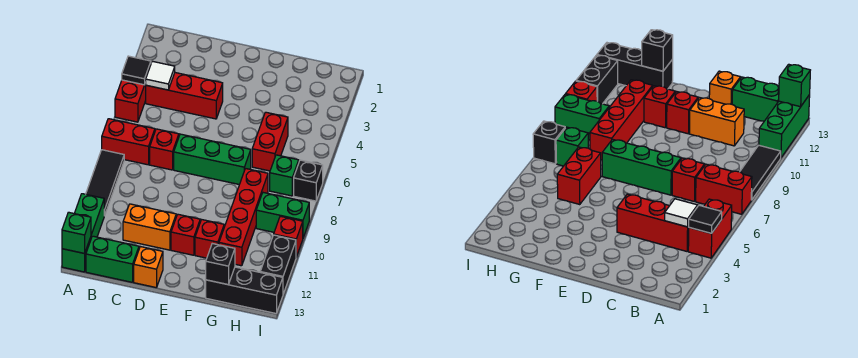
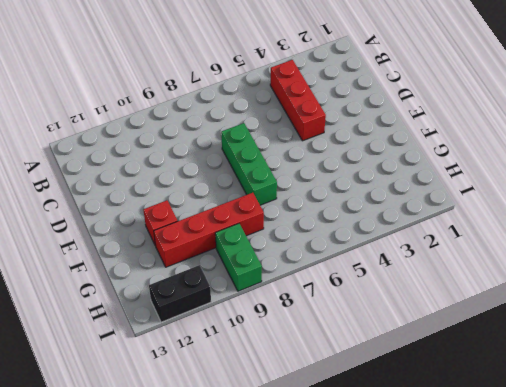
none -> red brick A4:A5 level 1
none -> red brick A7:B7 level 1
none -> black tile A8:A10 level 1

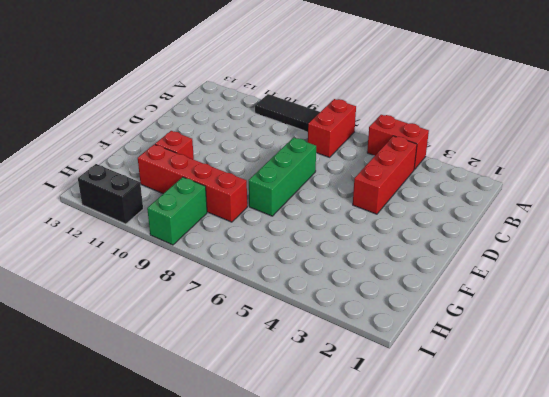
none -> green brick A11:A13 level 1
none -> green brick B13:C13 level 1
none -> red brick C7 level 1

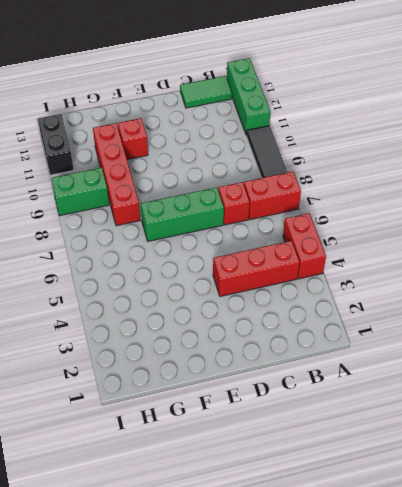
green tile B13:C13 level 1 -> green brick B13:C13 level 1
none -> orange brick C11:D11 level 1
none -> orange brick D13 level 1
none -> red brick E11 level 1

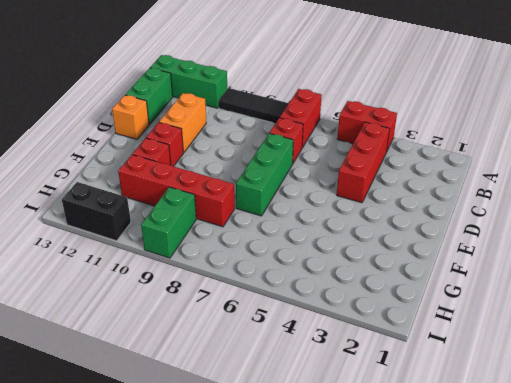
none -> red brick G5:G6 level 1
none -> black brick G13:I13 level 1
none -> green brick H7 level 1

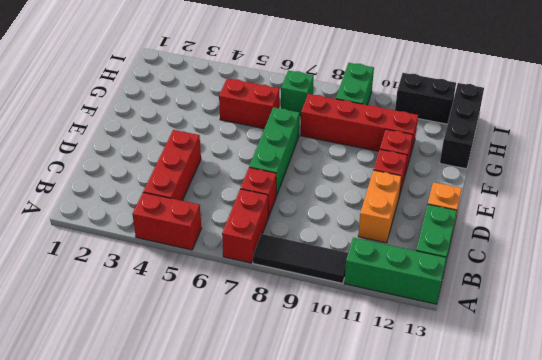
none -> black brick I7 level 1
none -> red brick I10 level 1
none -> black tile A4 level 2

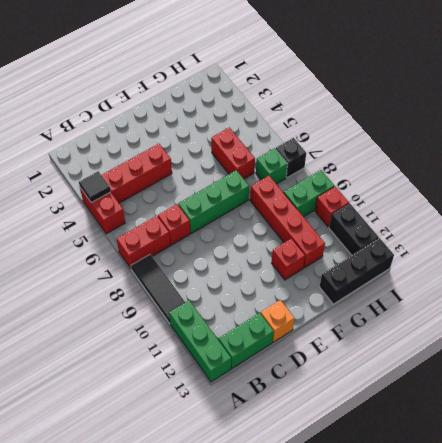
none -> orange brick C11:D11 level 1
none -> red brick E11 level 1
none -> green brick A13 level 2

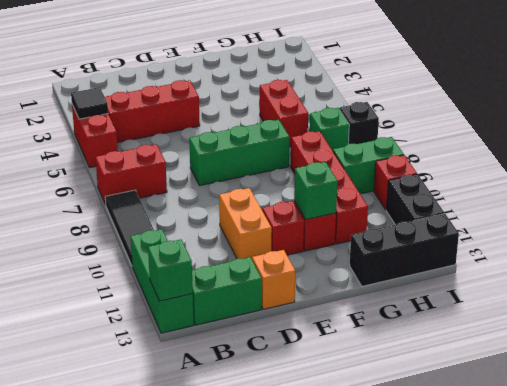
orange brick D10:D11 level 1 -> orange brick C11:D11 level 1
green brick F11 level 2 -> none
none -> red brick C7 level 1
none -> white tile B4 level 2
none -> black brick G13 level 2

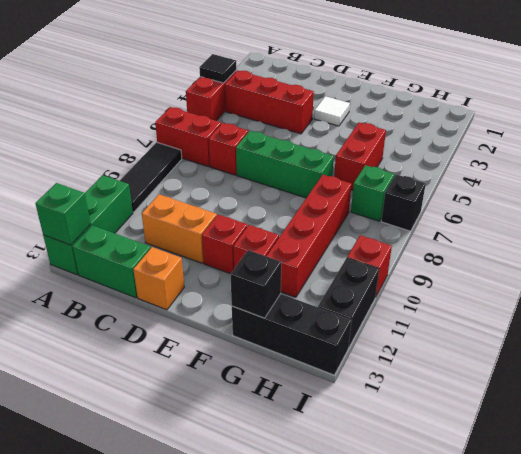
white tile E3 level 1 -> white tile B4 level 2
none -> green brick H9:I9 level 1

